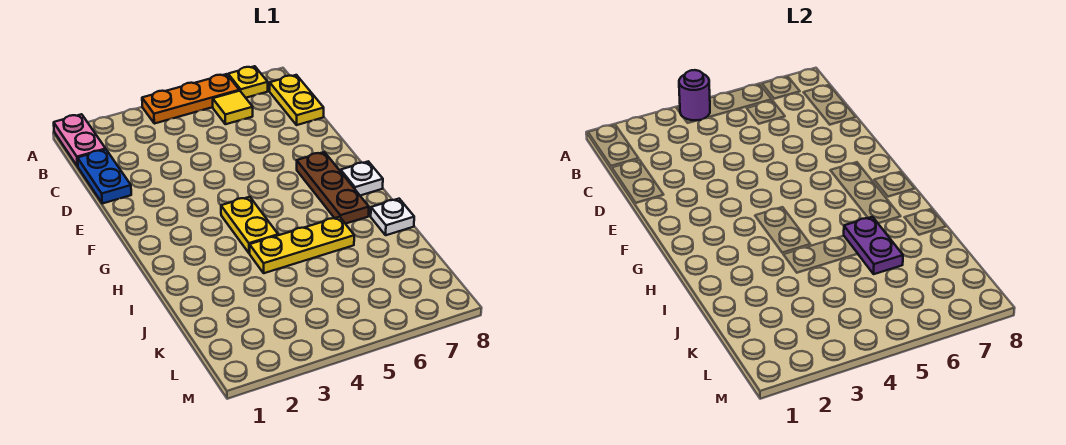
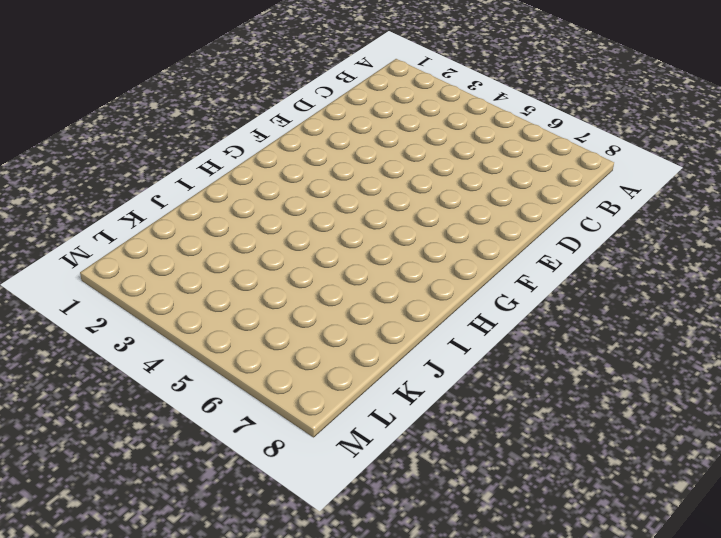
none -> pink plate A1:B1 level 1
none -> orange plate A4:A6 level 1
none -> yellow plate A7 level 1

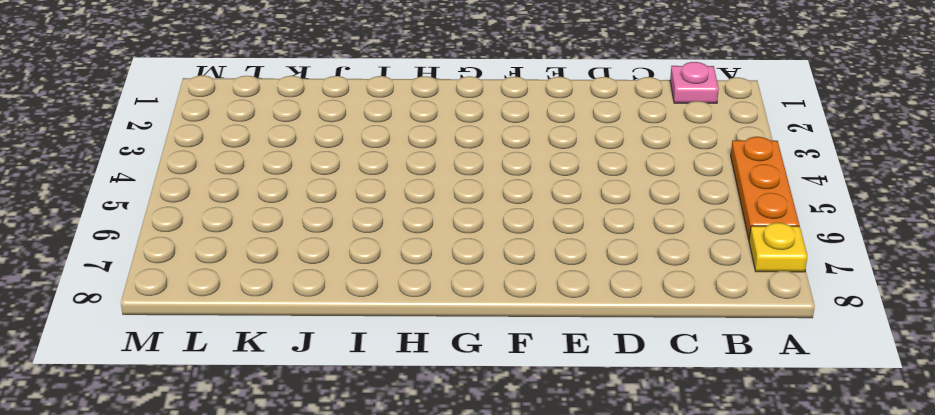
pink plate B1 level 1 -> pink plate A1:B1 level 1
none -> yellow tile B6 level 1
none -> yellow plate B8:C8 level 1
none -> blue plate C1:D1 level 1

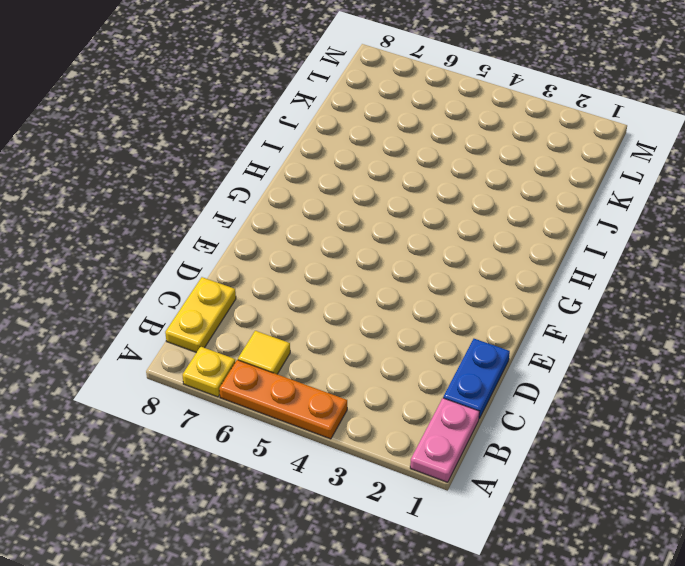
none -> brown plate F7:H7 level 1
none -> yellow plate G4:H4 level 1
none -> white plate G8 level 1

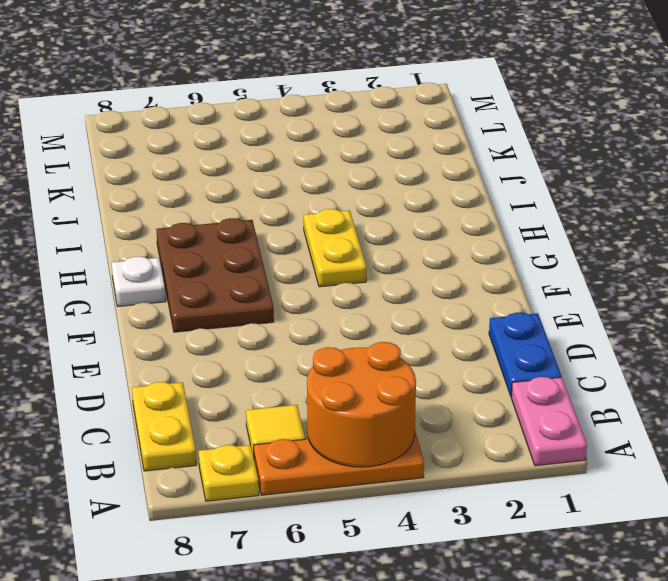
orange round brick A4:B5 level 2 -> purple round brick A4 level 2
brown plate F6:H7 level 1 -> brown plate F7:H7 level 1
none -> yellow plate I4:I6 level 1
none -> white plate I8 level 1
none -> purple plate I6:J6 level 2

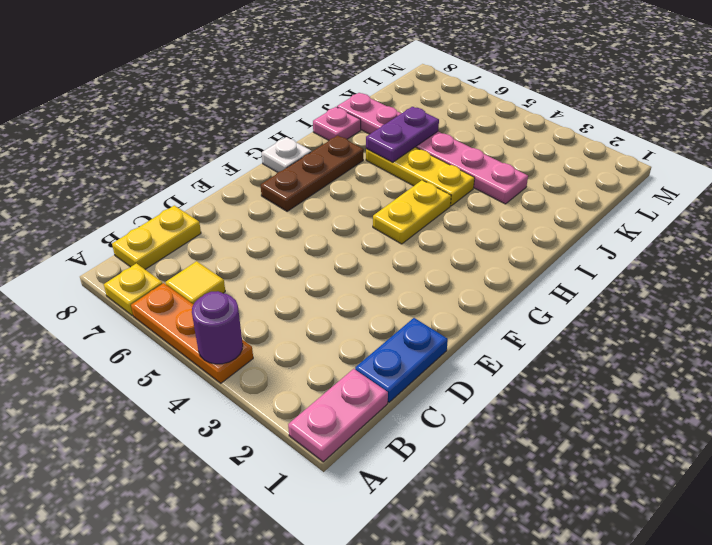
pink plate I8 level 1 -> white plate I8 level 1
pink plate J3:J8 level 1 -> none

